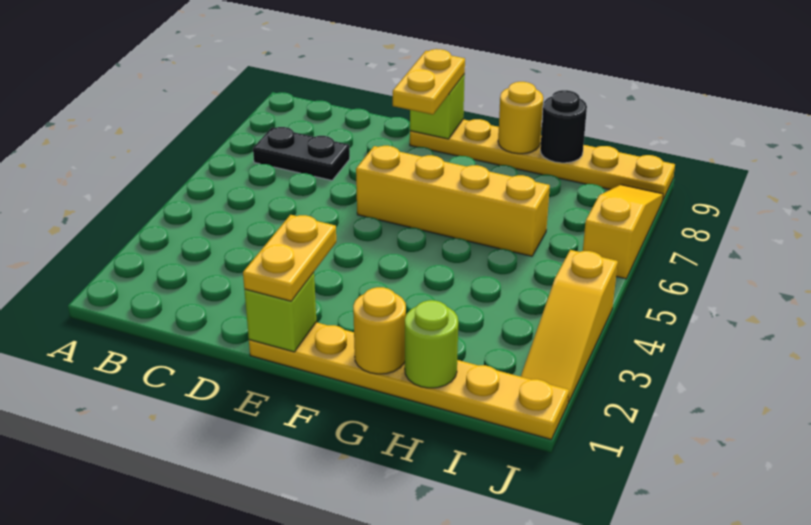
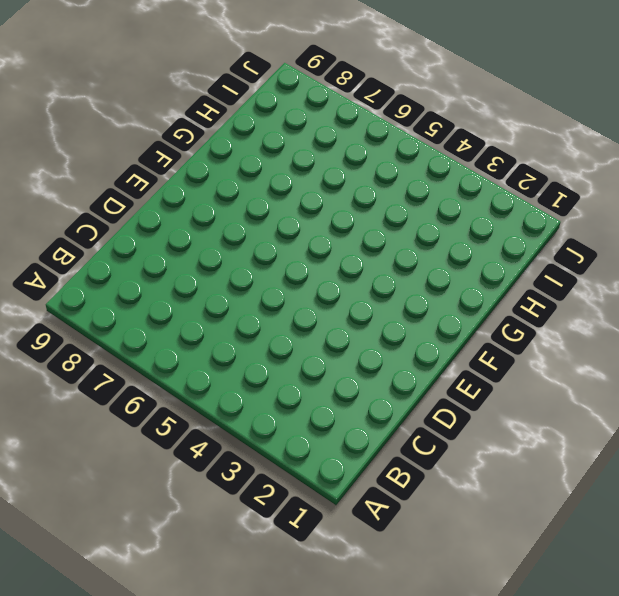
none -> black plate B7:C7 level 1
none -> yellow plate E1:J1 level 1
none -> yellow brick E6:H6 level 1

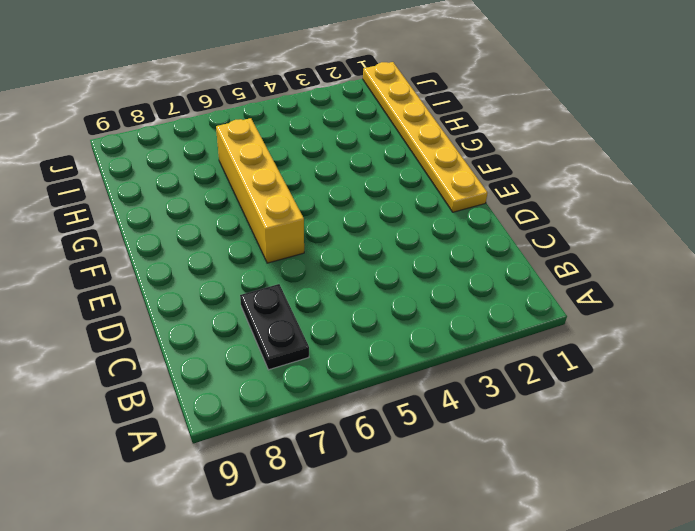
none -> yellow plate E9:J9 level 1
none -> yellow slope J2:J4 level 1 top 4
none -> yellow slope J6:J8 level 1 top 6

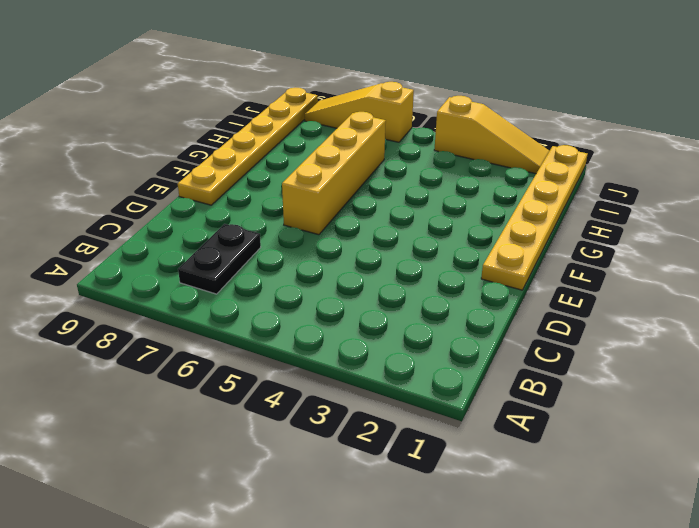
none -> lime brick E1 level 2
none -> lime brick E9 level 2
none -> yellow round brick G1 level 2

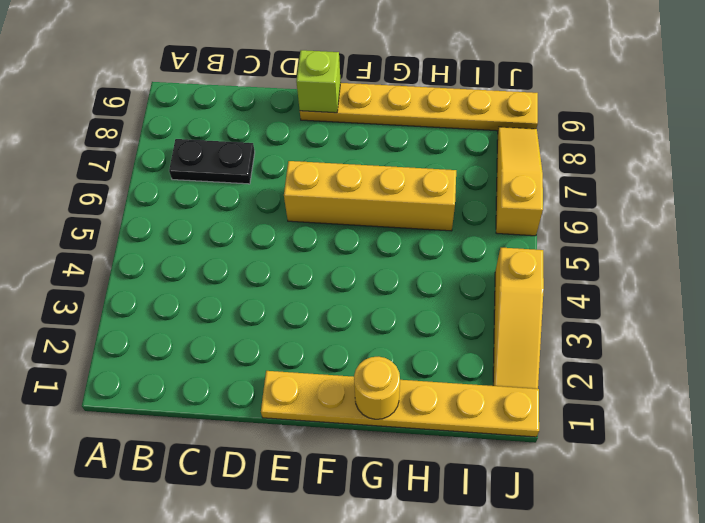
none -> lime brick E1 level 2
none -> yellow round brick G9 level 2
none -> lime round brick H1 level 2

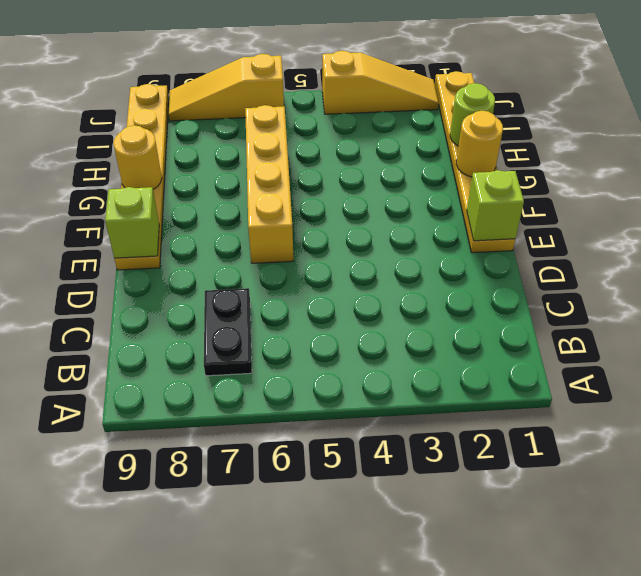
none -> black round brick H9 level 2
none -> yellow plate E1:E2 level 3
none -> yellow plate E8:E9 level 3

